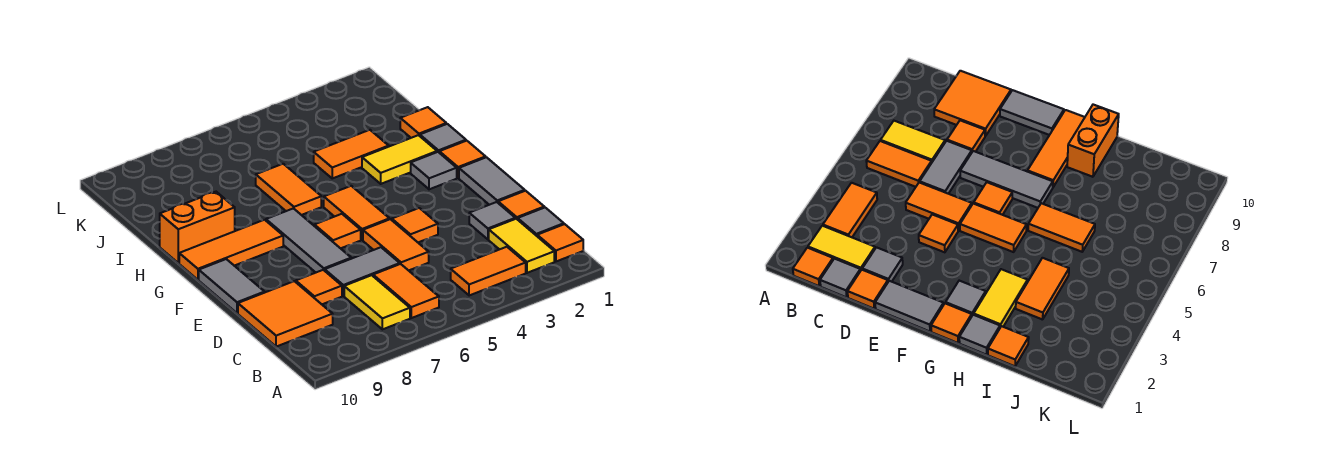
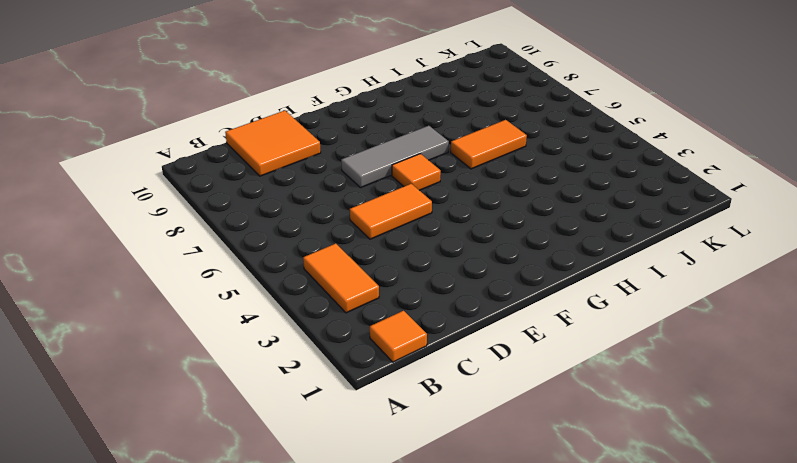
none -> yellow tile B2:C2 level 1
none -> orange tile B6:C6 level 1
none -> yellow tile B7:C7 level 1

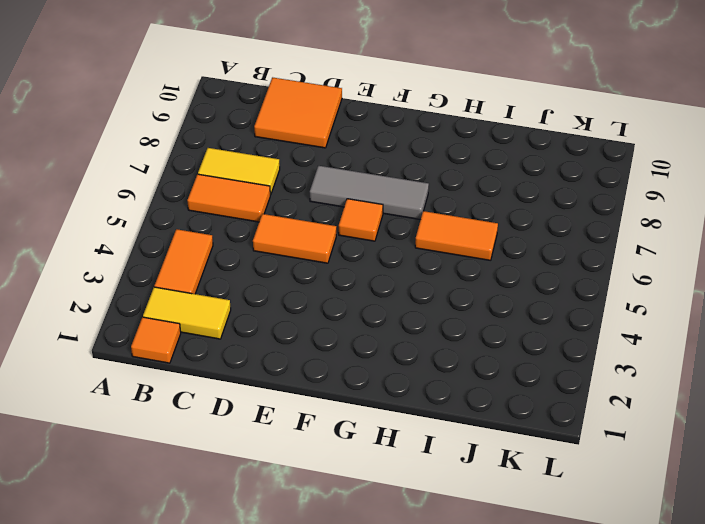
none -> grey tile C1 level 1
none -> orange tile D1 level 1
none -> grey tile D2 level 1

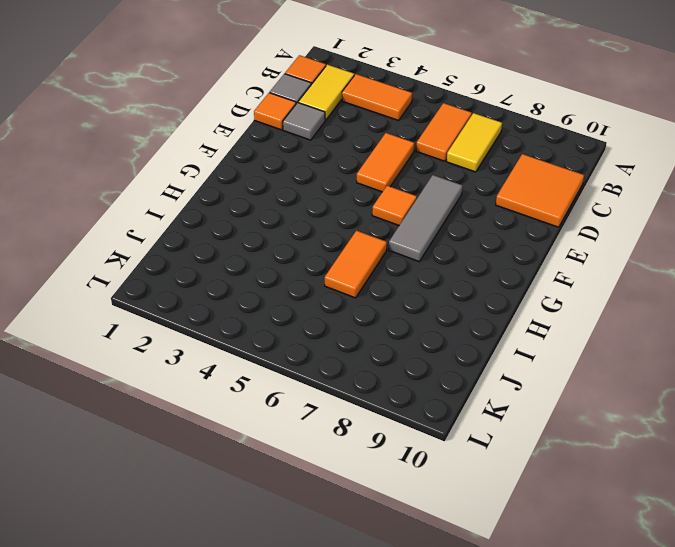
none -> grey tile D6:D7 level 1
none -> orange tile D8 level 1
none -> grey tile E1:F1 level 1

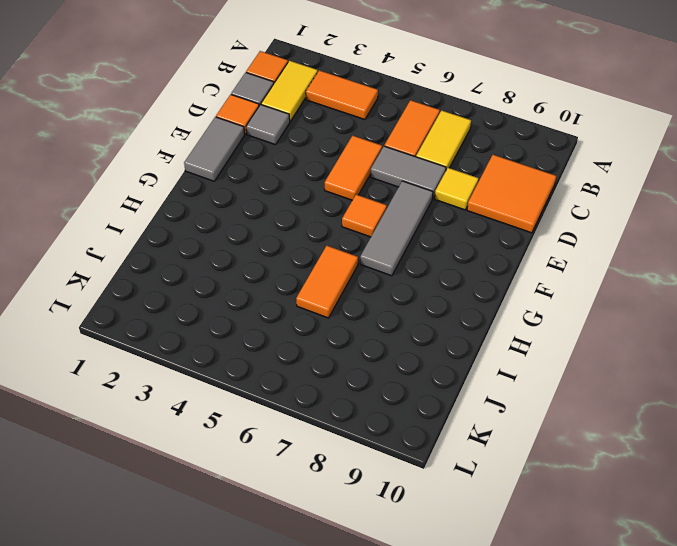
yellow tile D8 level 1 -> orange tile D8 level 1
none -> orange tile E4 level 1
none -> grey tile E10:F10 level 1
none -> orange tile F5:G5 level 1

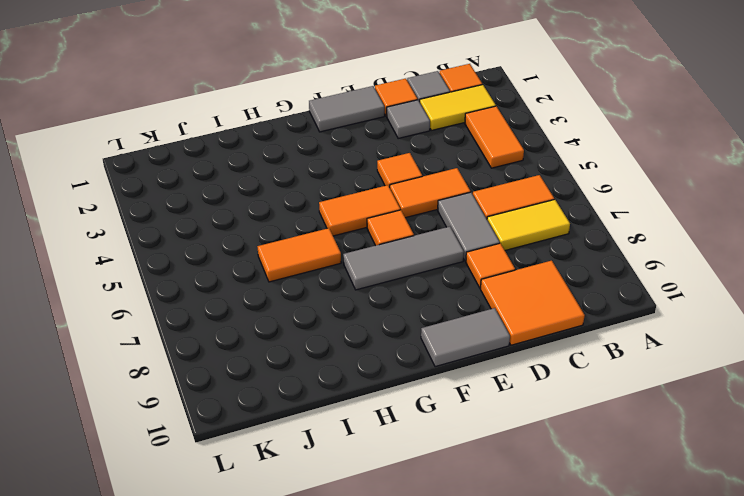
none -> orange tile G1 level 1
none -> grey tile G2 level 1
none -> orange tile G8:G10 level 1

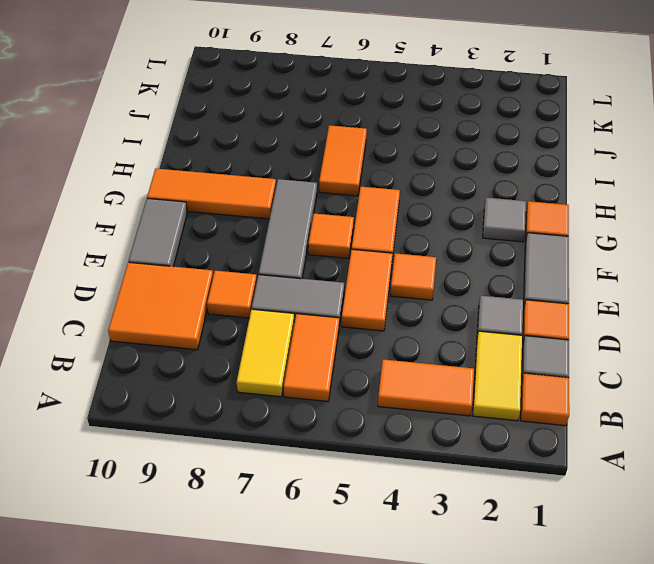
none -> grey tile H1 level 1
none -> yellow tile H2:H3 level 1
none -> orange brick H9:H10 level 1

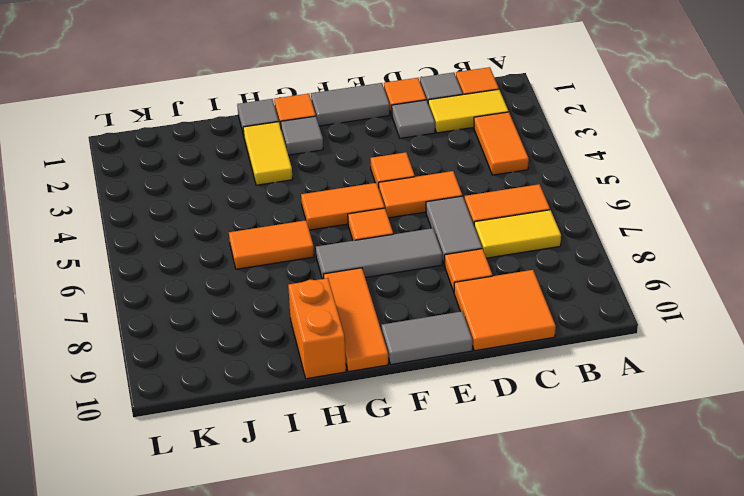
none -> orange tile I1 level 1
none -> orange tile I3:I4 level 1

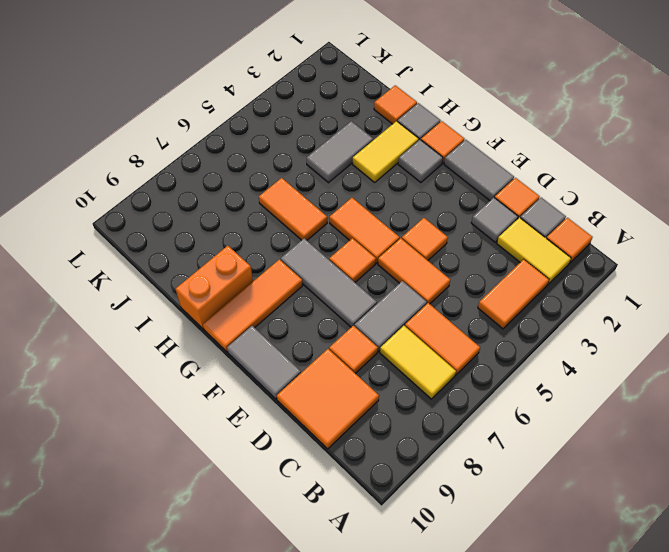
grey tile I3:I4 level 1 -> orange tile I3:I4 level 1

